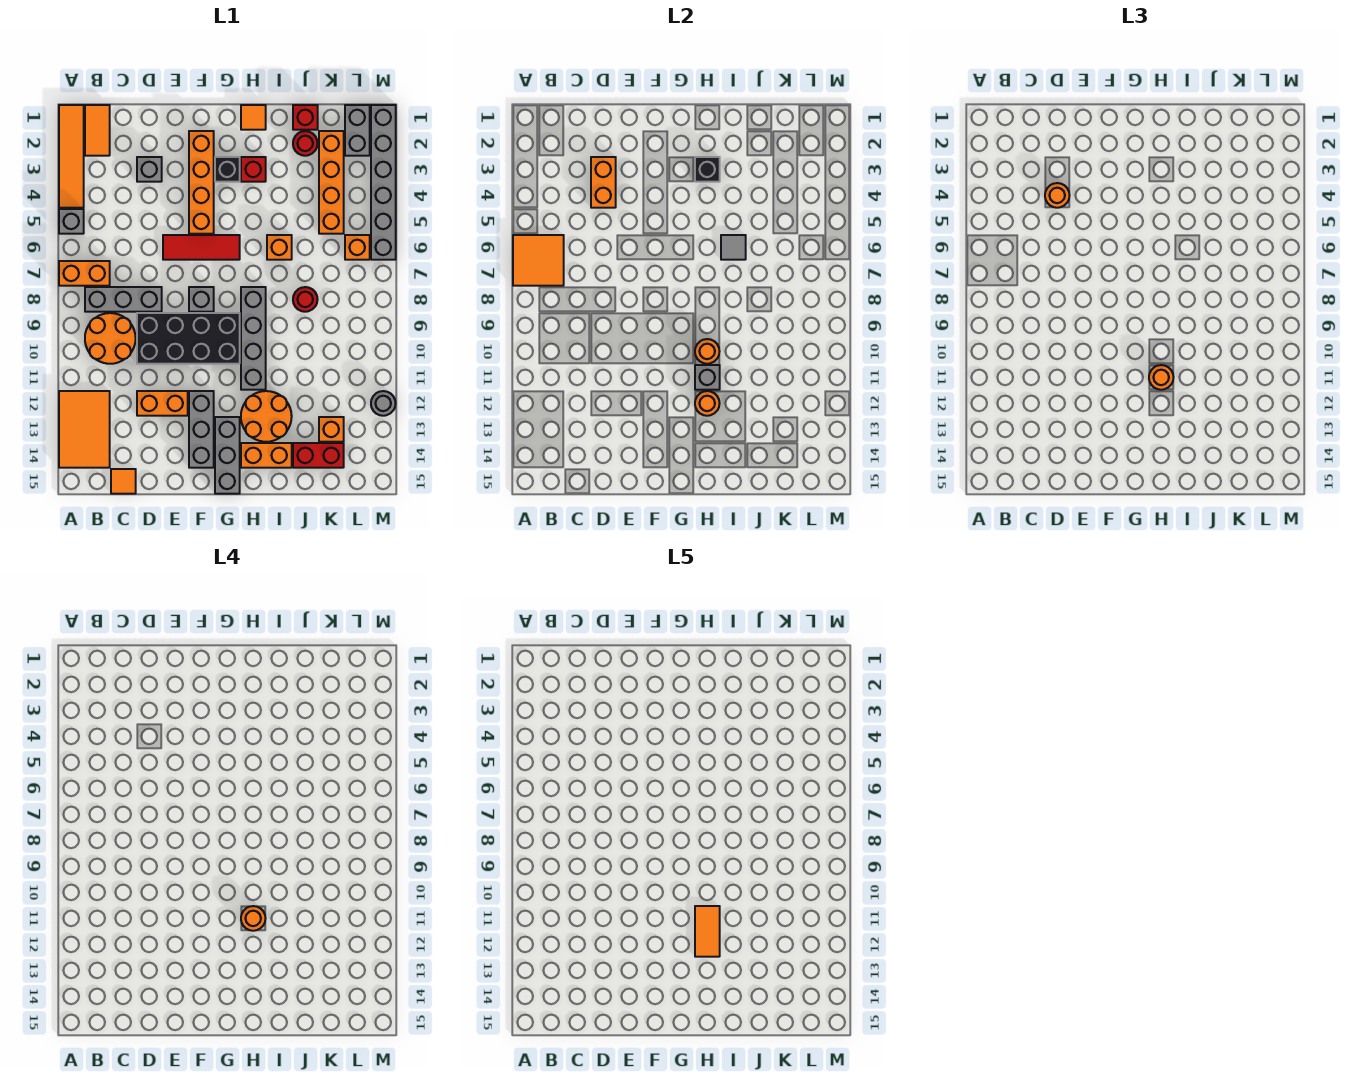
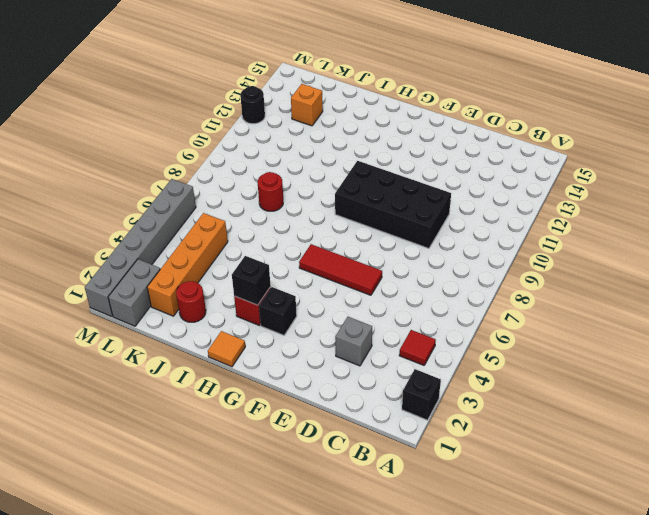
black brick A2 level 1 -> orange tile A1:A4 level 1
red tile B4 level 1 -> none
black round brick M12 level 1 -> grey round brick M12 level 1
none -> grey brick A5 level 1
none -> orange brick A7:B7 level 1
none -> orange tile A12:B14 level 1
none -> orange tile B1:B2 level 1

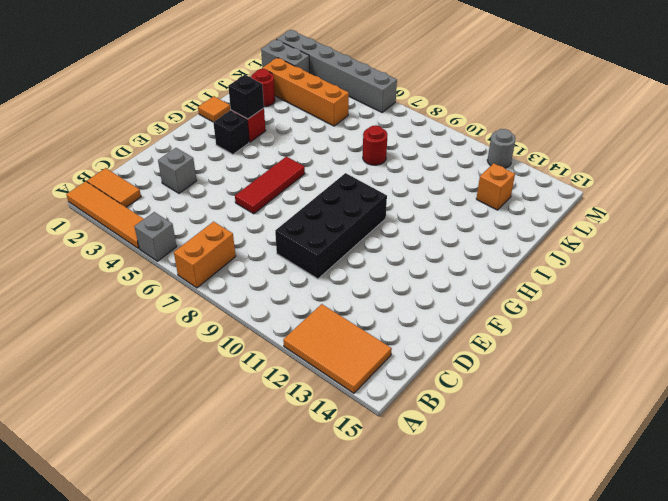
none -> grey brick B8:D8 level 1
none -> orange round brick B9:C10 level 1
none -> orange tile C15 level 1
none -> orange brick D12:E12 level 1

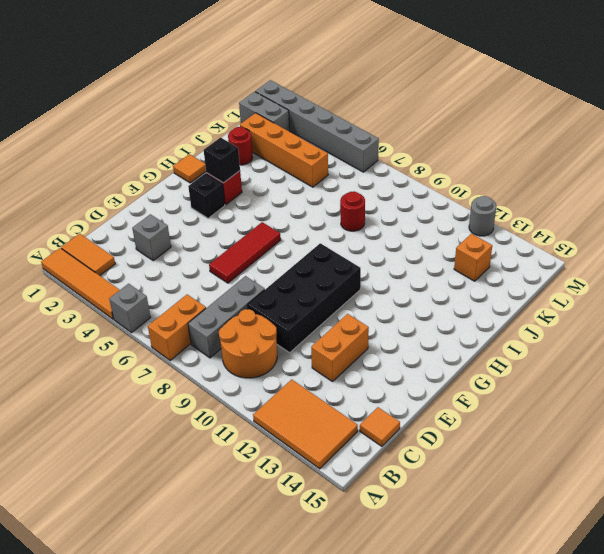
none -> orange brick F2:F5 level 1
none -> grey brick F8 level 1
none -> grey brick F12:F14 level 1
none -> grey brick G13:G15 level 1

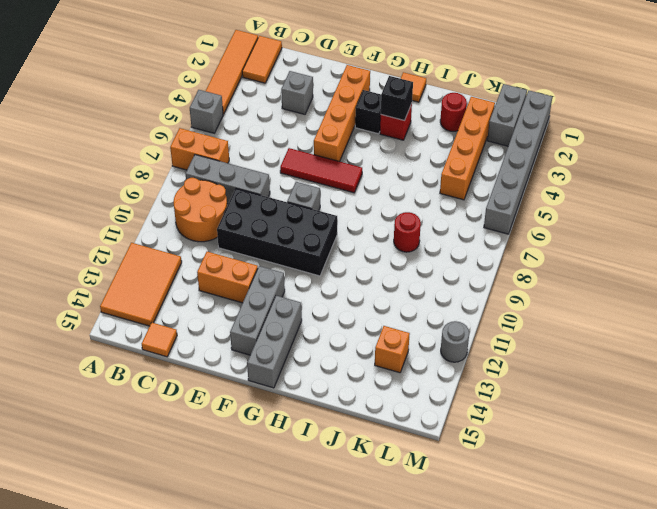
none -> grey brick H8:H11 level 1
none -> orange round brick H12:I13 level 1
none -> orange brick H14:I14 level 1
none -> orange brick I6 level 1

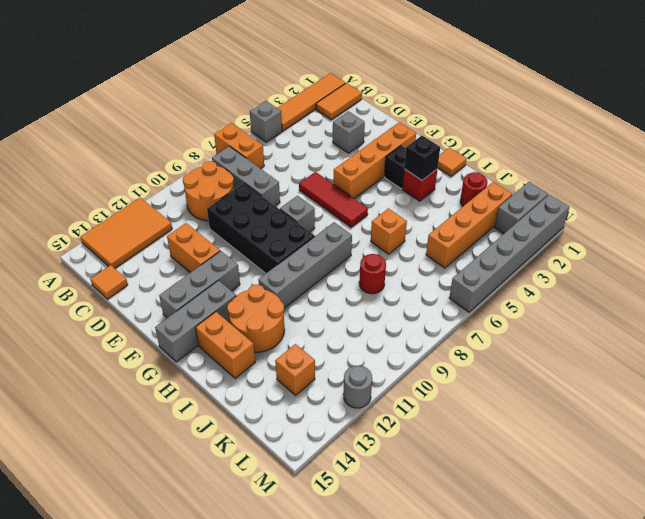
none -> red brick J1 level 1
none -> red brick J14:K14 level 1
none -> orange brick L6 level 1
none -> orange tile A6:B7 level 2

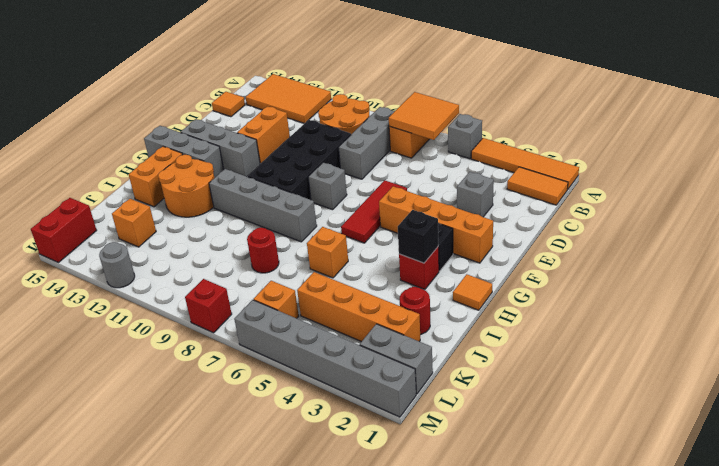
red brick L15:M15 level 1 -> red brick J14:K14 level 1
red brick M8 level 1 -> red brick J1 level 1
none -> orange brick D3:D4 level 2
none -> orange round brick H10 level 2
none -> grey brick H11 level 2
none -> orange round brick H12 level 2

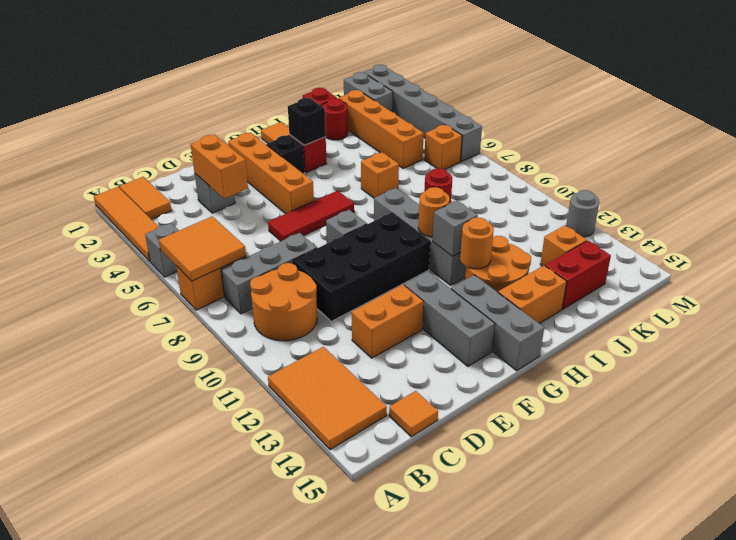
none -> grey tile I6 level 2
none -> orange round brick D4 level 3
none -> orange round brick H11 level 3
none -> orange round brick H11 level 4

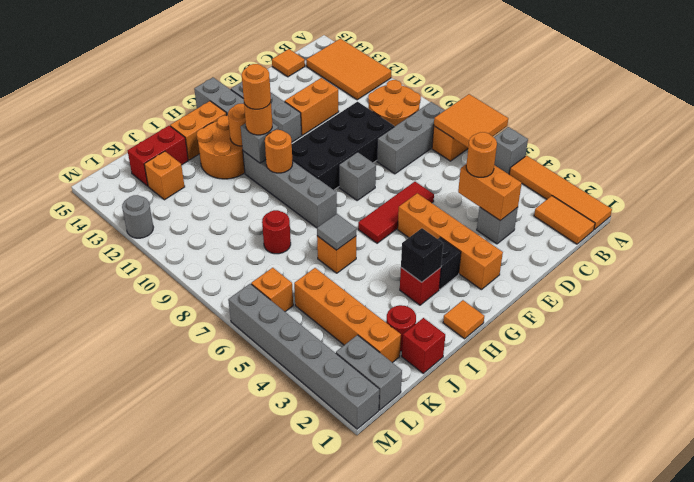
none -> orange tile H11:H12 level 5

